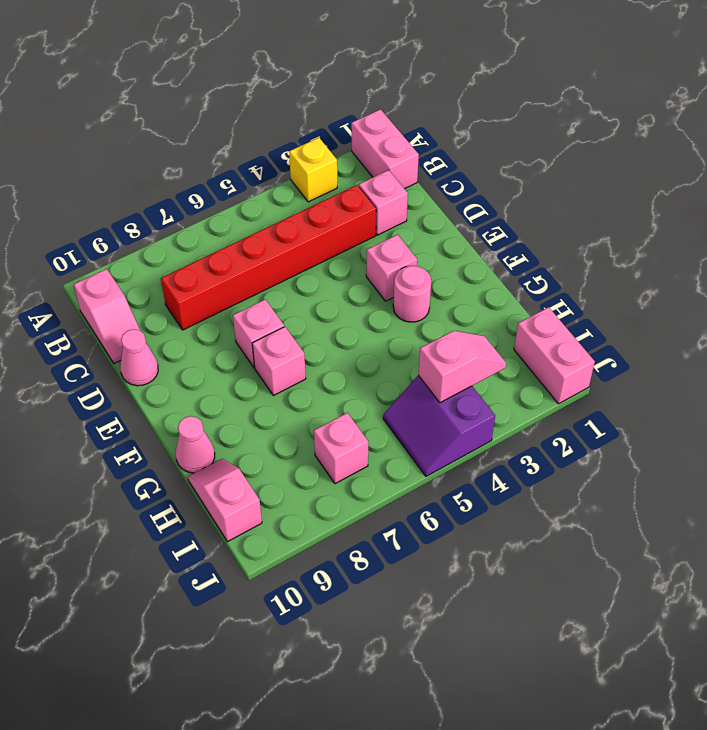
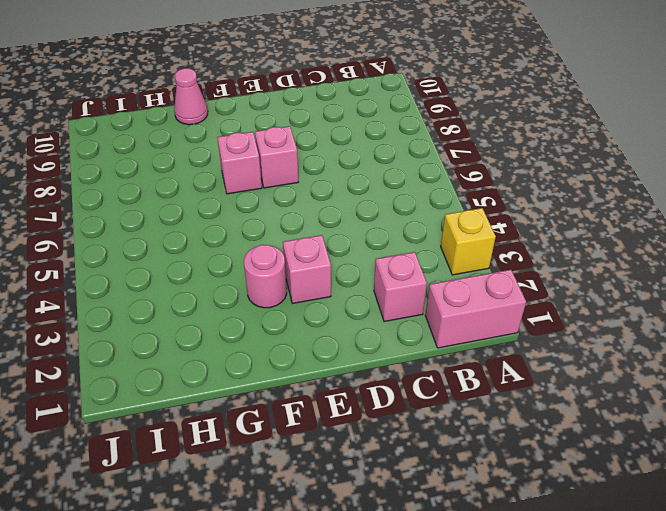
none -> pink slope B10:C10 level 1 top B
none -> red brick C3:C8 level 1
none -> pink cone D10 level 1

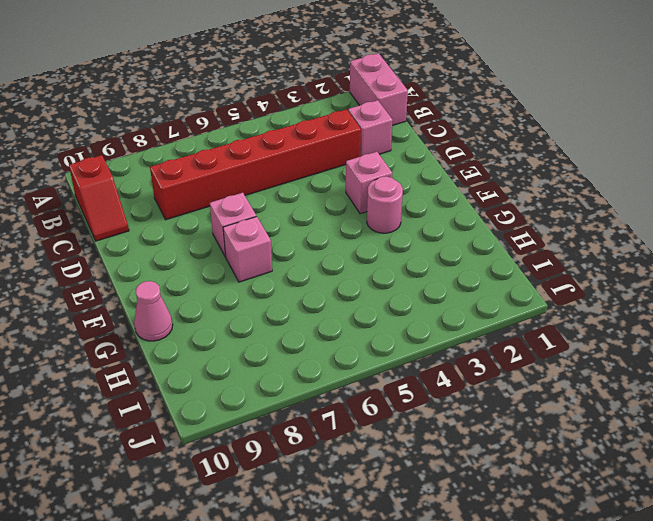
red slope B10:C10 level 1 top B -> pink slope B10:C10 level 1 top B
none -> yellow brick A3 level 1
none -> pink cone D10 level 1
none -> pink slope H10:I10 level 1 top I

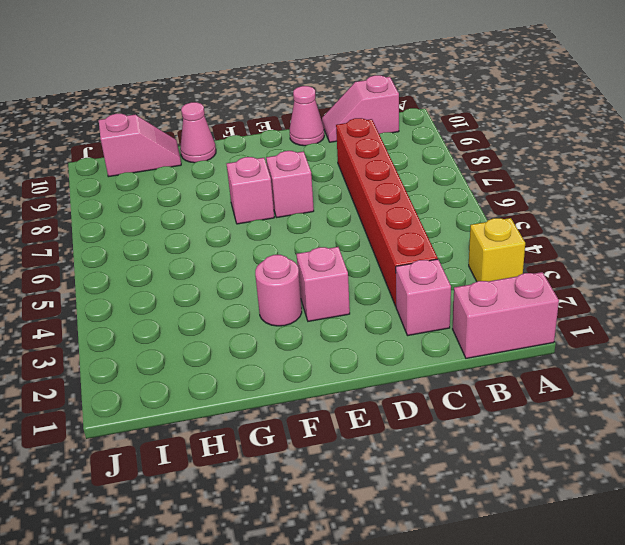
none -> pink brick I1:J1 level 1
none -> purple slope I4:J5 level 1 top 4
none -> pink brick I7 level 1

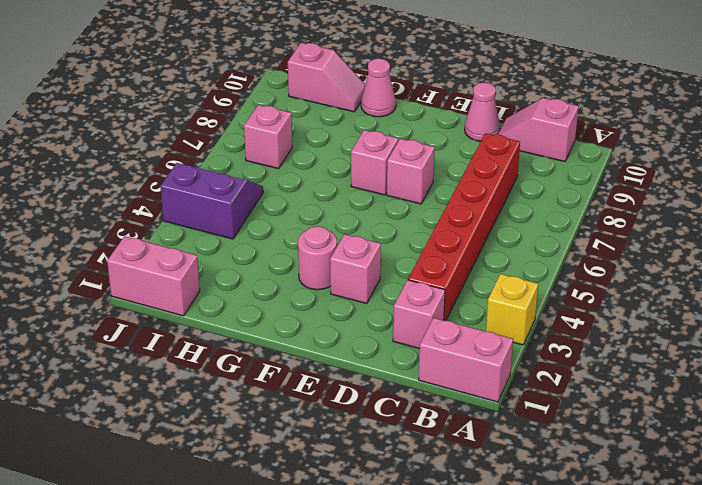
none -> pink slope I3:I4 level 2 top 4

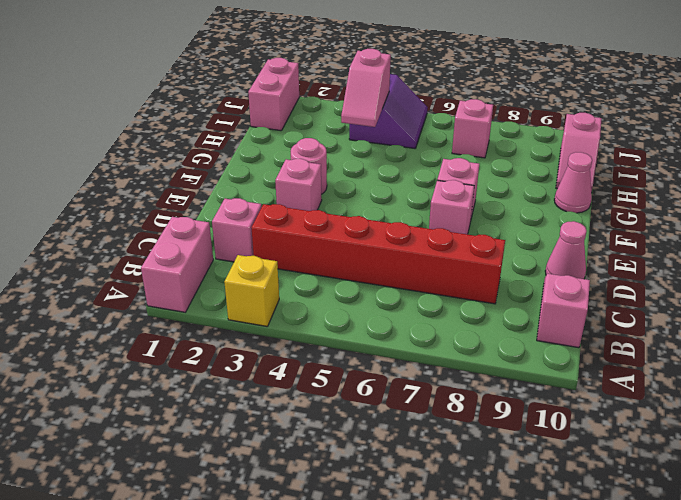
pink slope H4:I4 level 2 top I -> pink slope I3:I4 level 2 top 4

